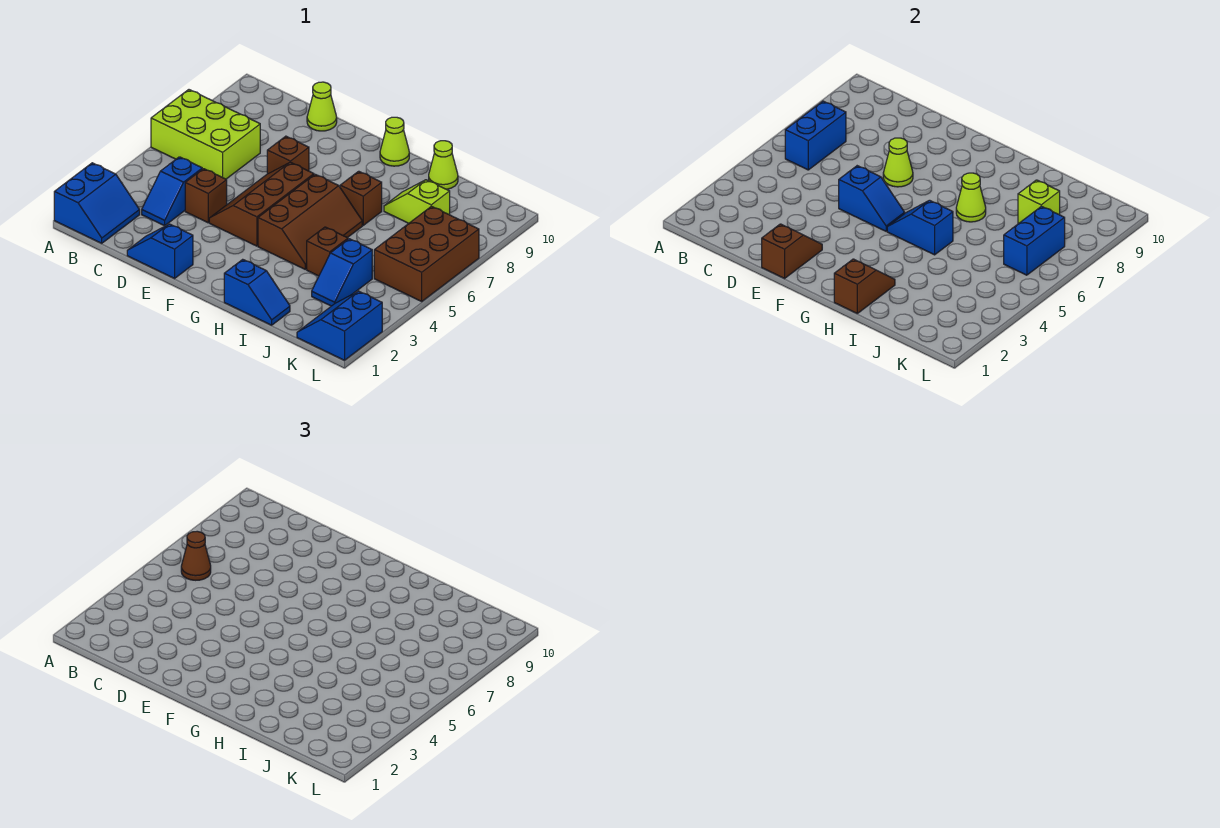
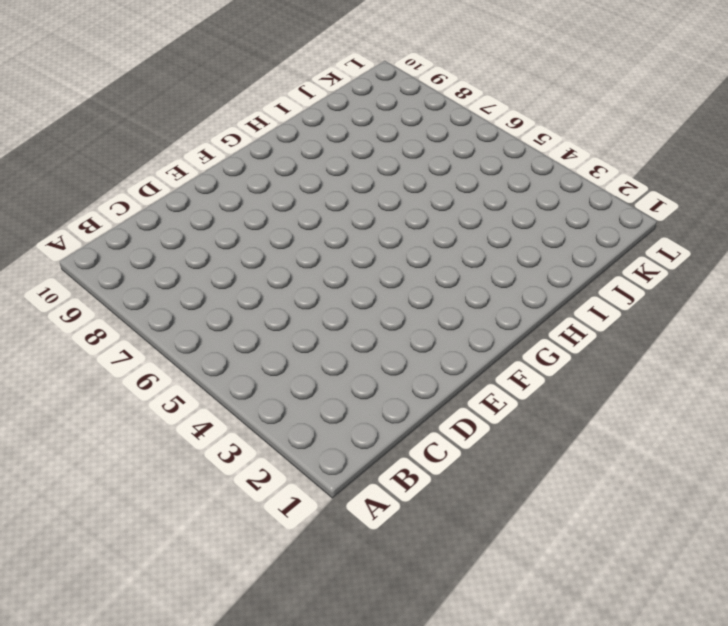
none -> blue slope A1:B2 level 1 top A
none -> lime brick A6:C7 level 1
none -> blue slope C3:C4 level 1 top 4

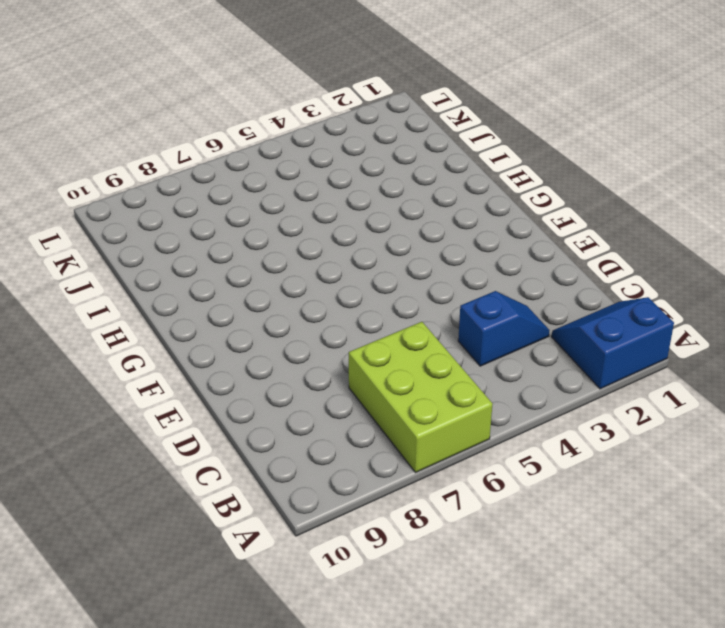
none -> blue slope D1:E1 level 1 top E
none -> brown brick D4 level 1
none -> lime cone D10 level 1

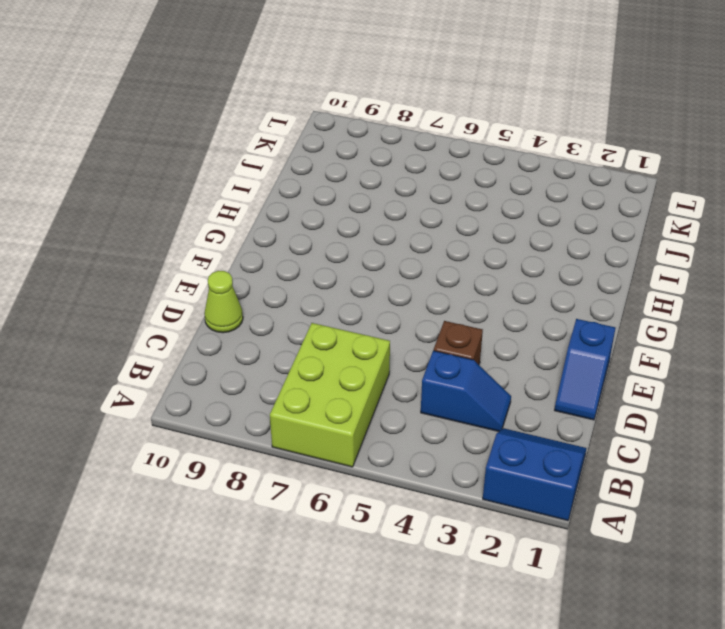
none -> brown slope E4:F6 level 1 top F
none -> brown brick E7 level 1
none -> brown slope G4:H6 level 1 top G

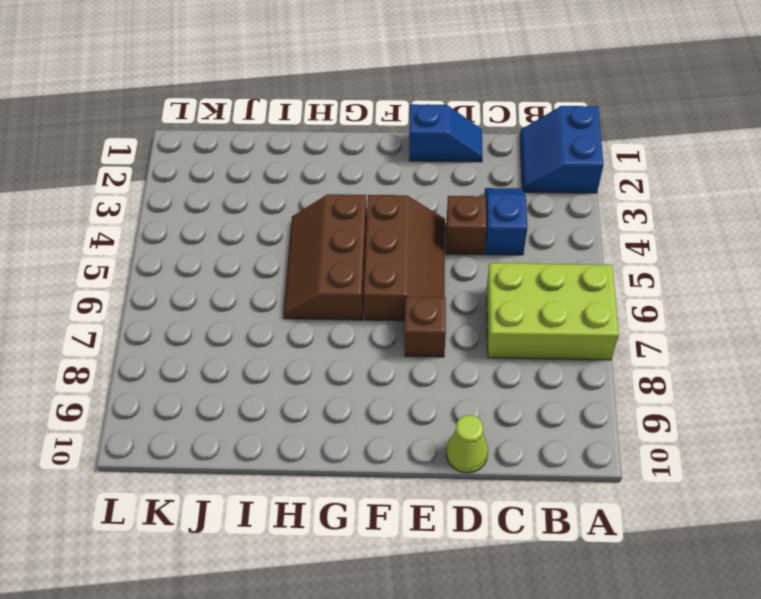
none -> lime cone G10 level 1
none -> blue slope H1:I1 level 1 top H
none -> brown brick H7 level 1

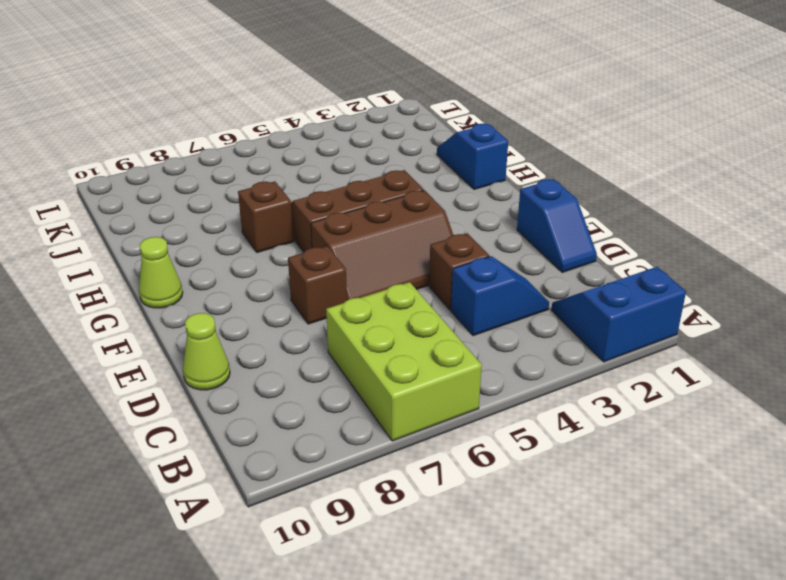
none -> brown brick I4 level 1
none -> lime slope I8:J8 level 1 top J
none -> lime cone I10 level 1

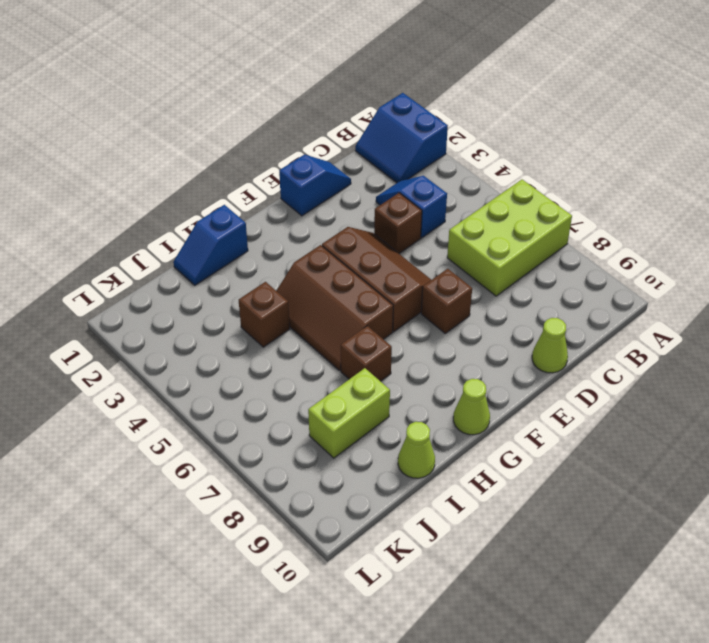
lime brick I8:J8 level 1 -> lime slope I8:J8 level 1 top J
none -> blue slope J3:J4 level 1 top 4
none -> blue slope K1:L2 level 1 top L
none -> brown brick K5:L7 level 1

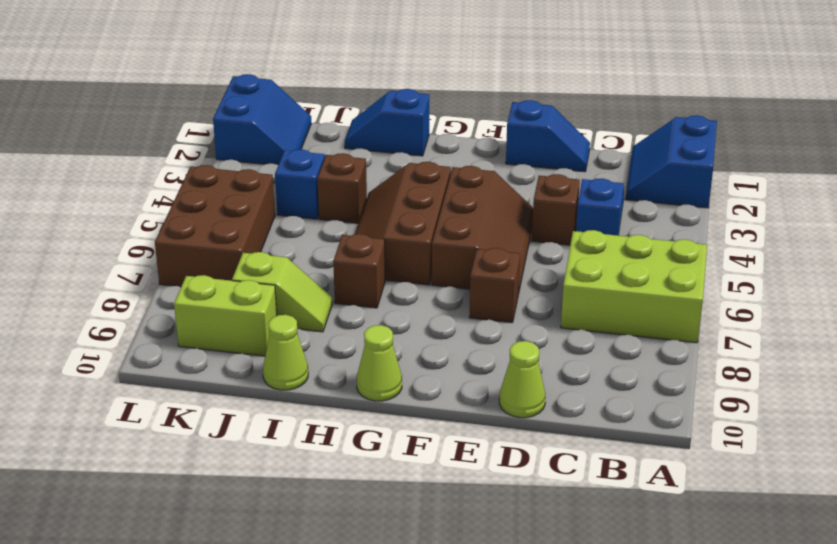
lime brick J9:K9 level 1 -> none
none -> blue brick B6:B7 level 2
none -> brown slope E1:E2 level 2 top 1
none -> blue slope E5:F5 level 2 top E

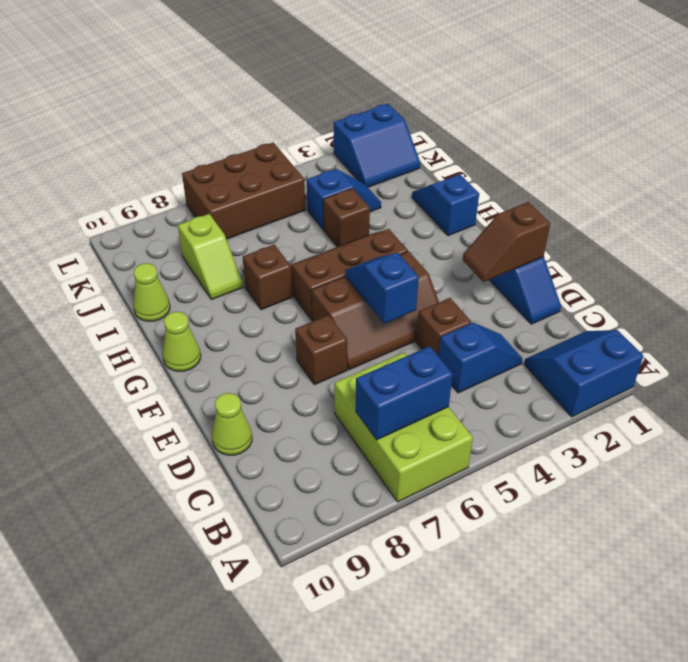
none -> lime cone E7 level 2
none -> blue slope G5:H5 level 2 top H
none -> brown slope H1:H2 level 2 top 1

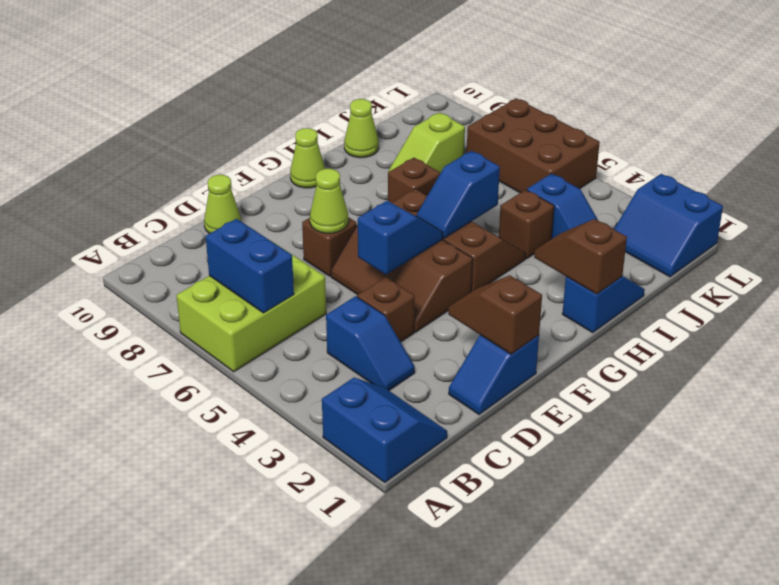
none -> lime cone H7 level 2
none -> lime brick J8 level 2
none -> blue brick K6:K7 level 2

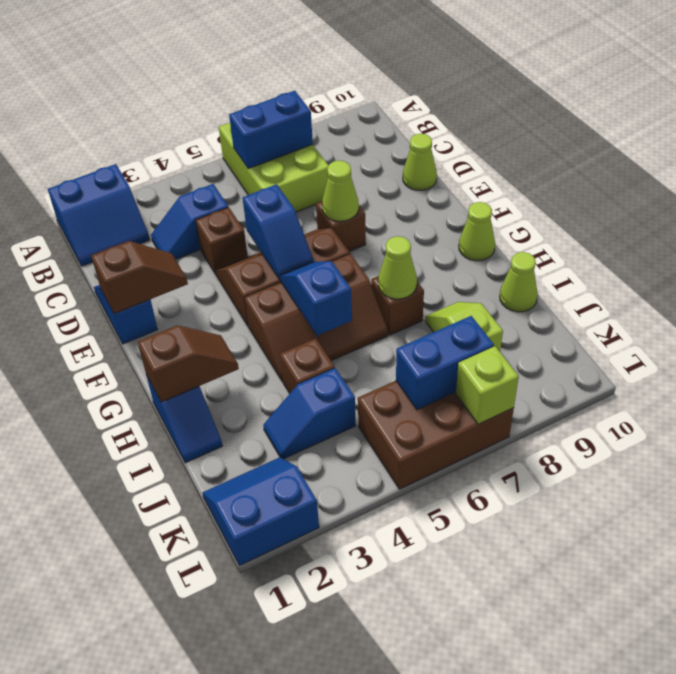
lime brick L7 level 2 -> lime brick J8 level 2
none -> brown cone B6 level 3

